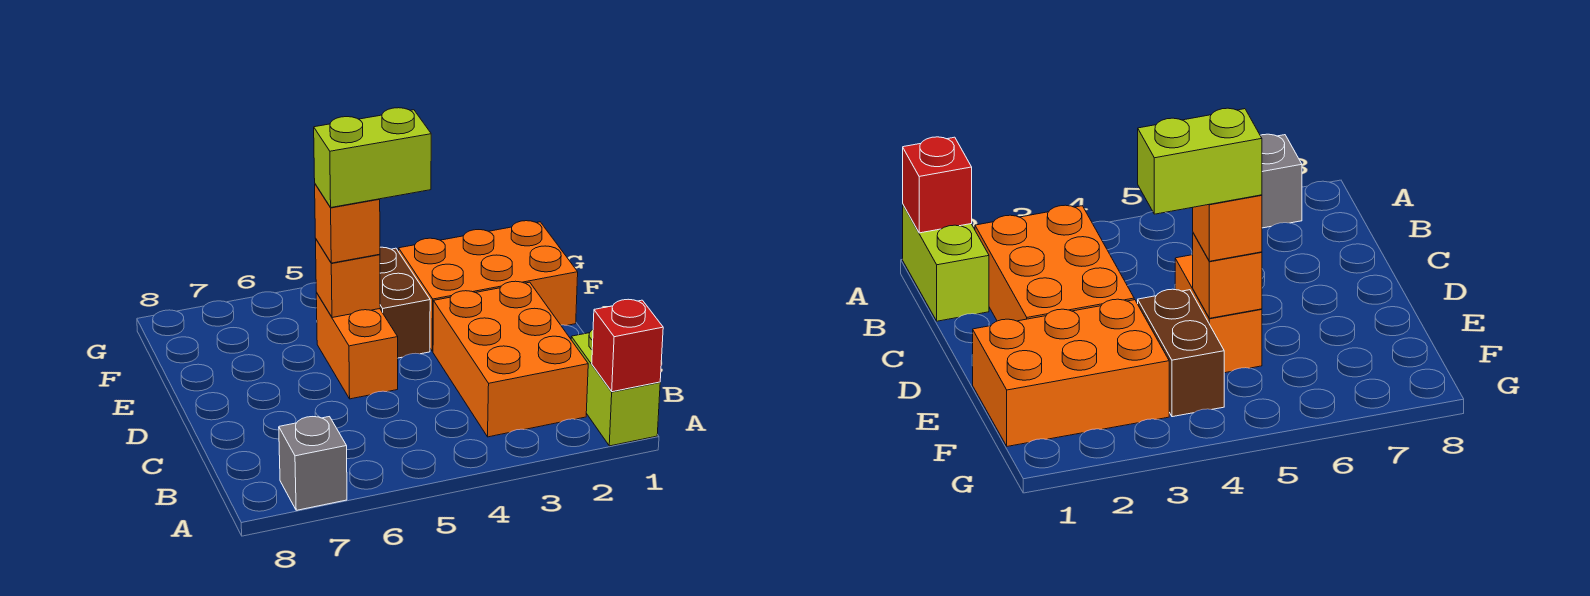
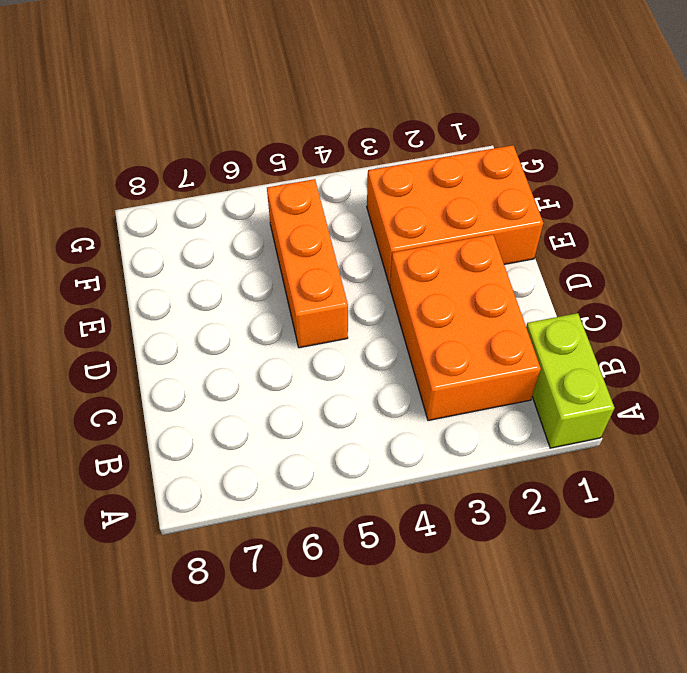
orange brick D5:F5 level 1 -> orange brick D5:E5 level 1
none -> grey brick A7 level 1
none -> brown brick E4:F4 level 1

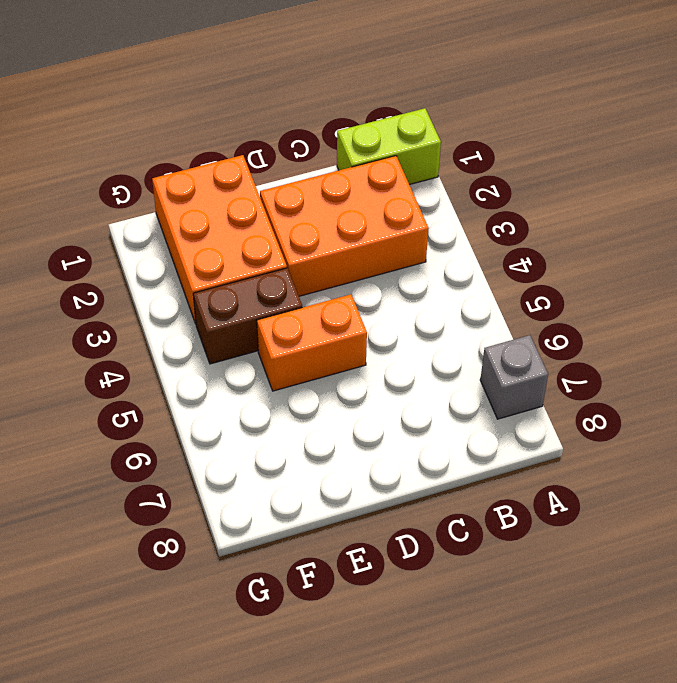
none -> red brick A1 level 2
none -> orange brick E5 level 2

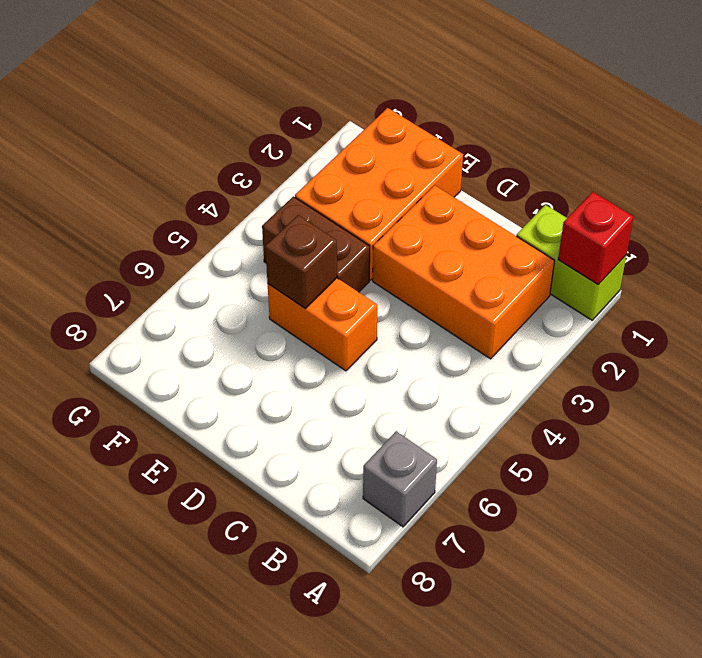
brown brick E5 level 2 -> orange brick E5 level 2
none -> orange brick E5 level 3
none -> lime brick E4:E5 level 4

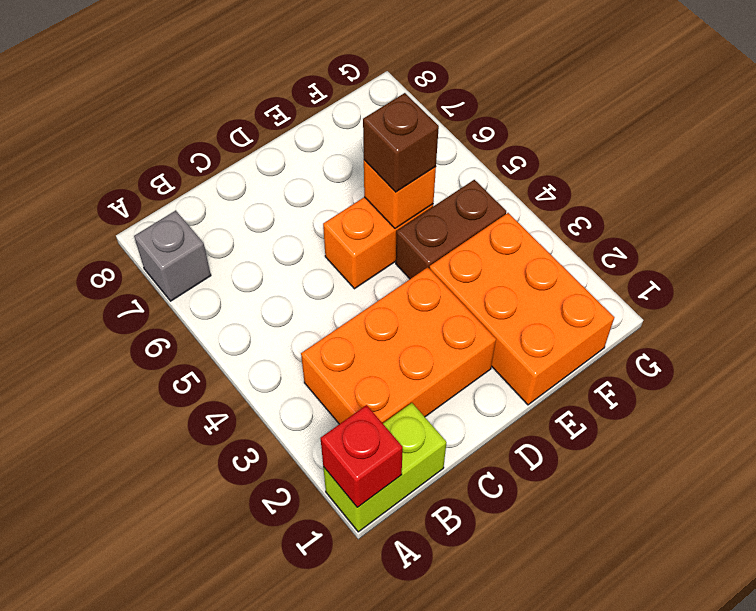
brown brick E5 level 3 -> orange brick E5 level 3
none -> lime brick E4:E5 level 4

